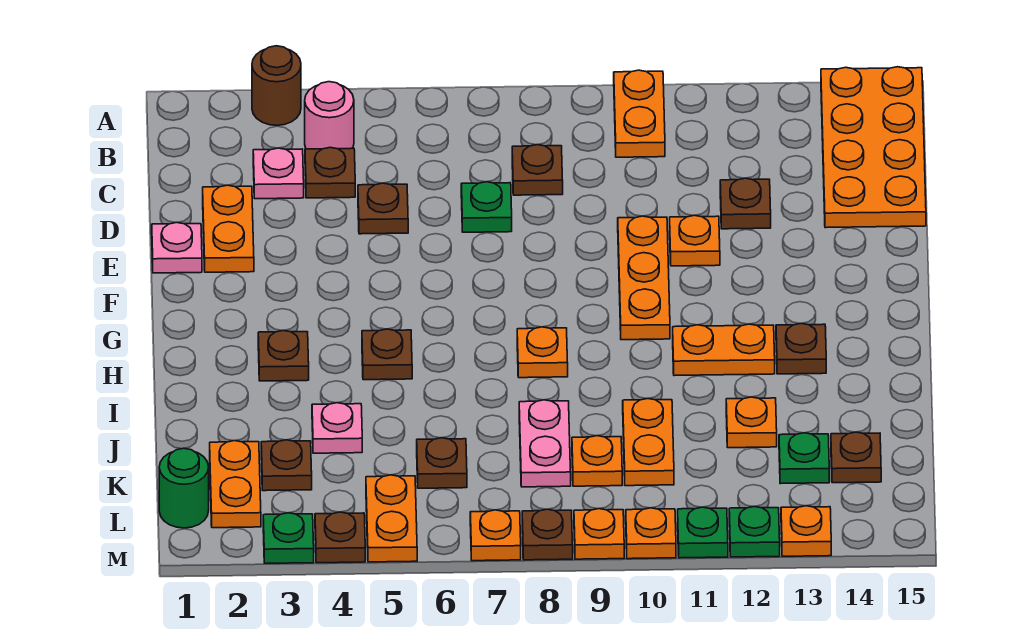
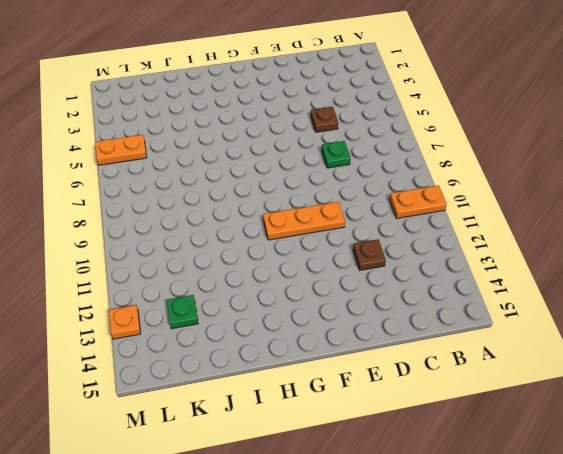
none -> brown round brick A3 level 1
none -> orange plate A14:D15 level 1
none -> pink round brick B4 level 1
none -> pink plate C3 level 1

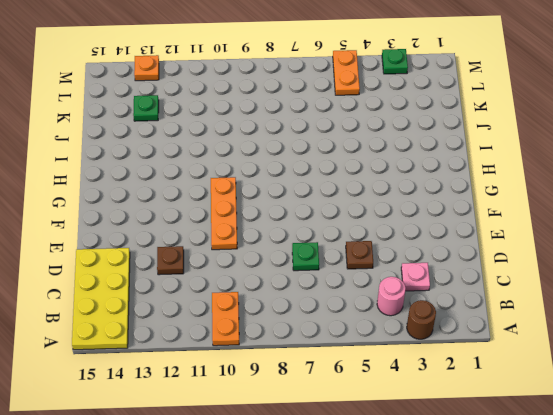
yellow plate A14:D15 level 1 -> orange plate A14:D15 level 1
none -> brown plate C4 level 1
none -> brown plate C8 level 1
none -> orange plate D2:E2 level 1
none -> pink plate E1 level 1

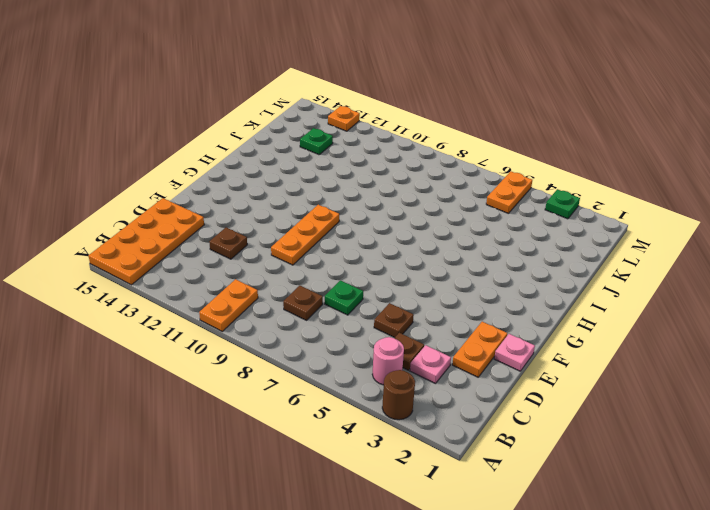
none -> orange plate E11 level 1
none -> brown plate H3 level 1
none -> brown plate H5 level 1
none -> orange plate H8 level 1

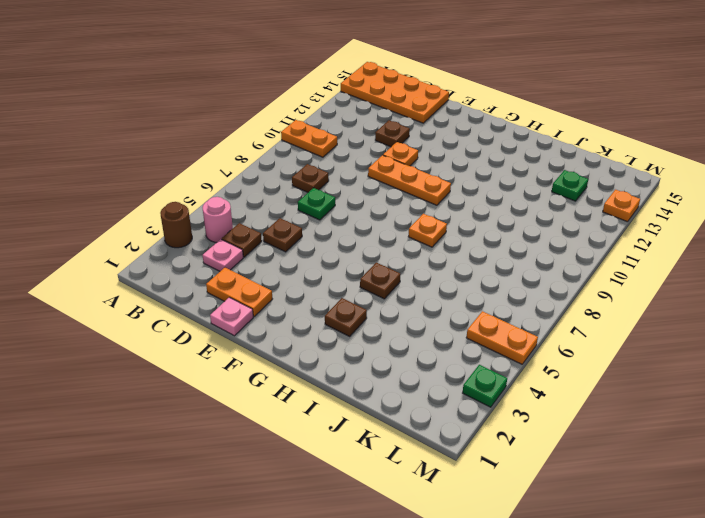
none -> orange plate H11:H12 level 1
none -> brown plate H13 level 1
none -> pink plate J4 level 1
none -> pink plate J8:K8 level 1

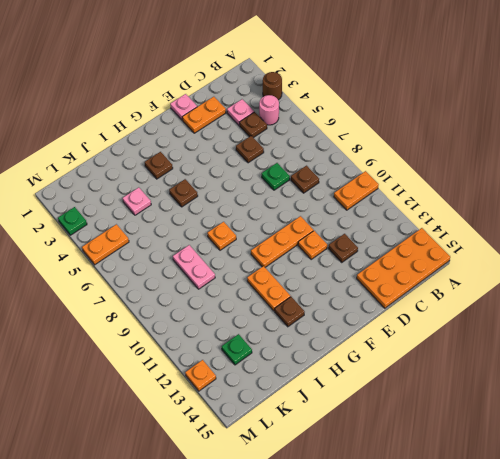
pink plate J8:J9 level 1 -> pink plate J8:K8 level 1
none -> orange plate J10:K10 level 1
none -> orange plate J12 level 1
none -> orange plate K2:L2 level 1
none -> brown plate K3 level 1

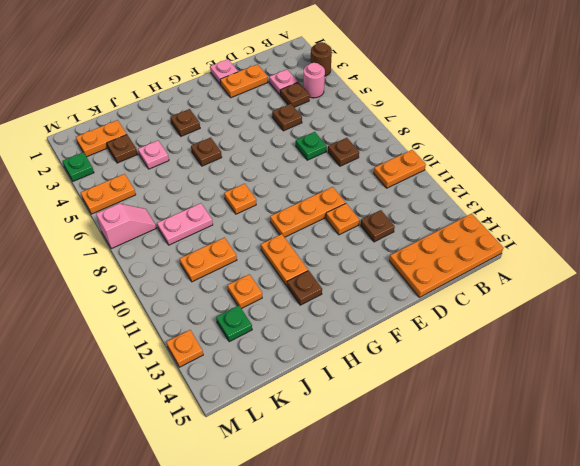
pink slope L7:M7 level 1 top M -> orange plate M7 level 1
none -> brown plate K6 level 1
none -> orange plate K9 level 1
none -> brown plate K14 level 1
none -> green round brick L1 level 1

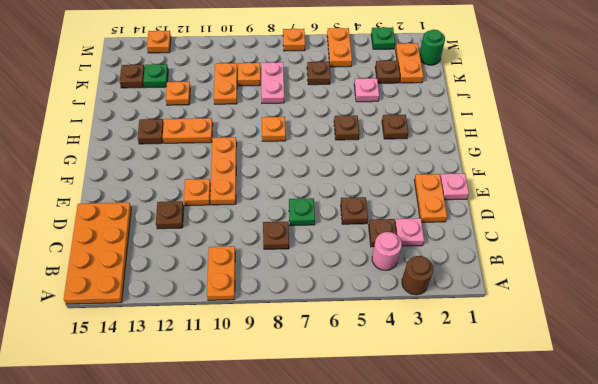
none -> brown plate M4 level 1
none -> brown plate M8 level 1
none -> orange plate M9 level 1
none -> orange plate M10 level 1

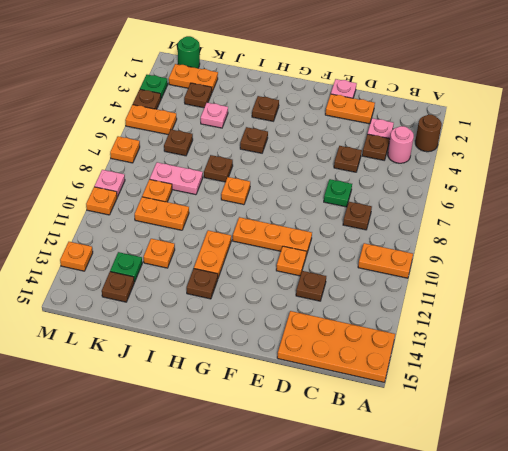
brown plate I7 level 1 -> brown plate M8 level 1
pink plate M9 level 1 -> orange plate M9 level 1
none -> green plate M11 level 1
none -> green plate M12 level 1

